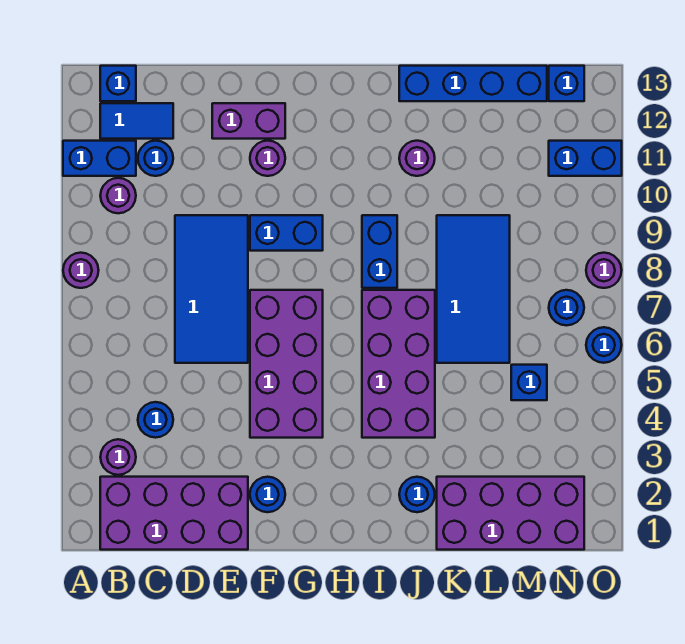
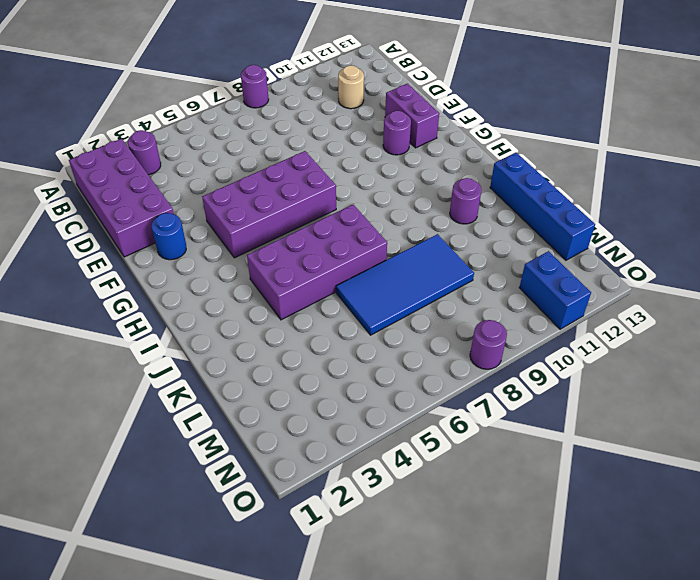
tan round brick C11 level 1 -> blue round brick C11 level 1
none -> blue brick A11:B11 level 1
none -> purple round brick B10 level 1
none -> blue tile B12:C12 level 1

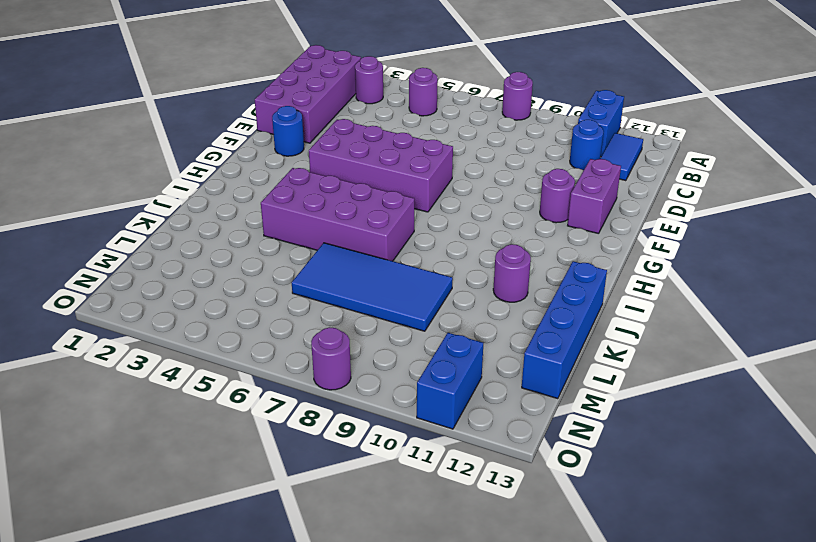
purple round brick B5 level 1 -> purple round brick B10 level 1
none -> blue brick B13 level 1
none -> blue round brick C4 level 1
none -> blue tile D6:E9 level 1

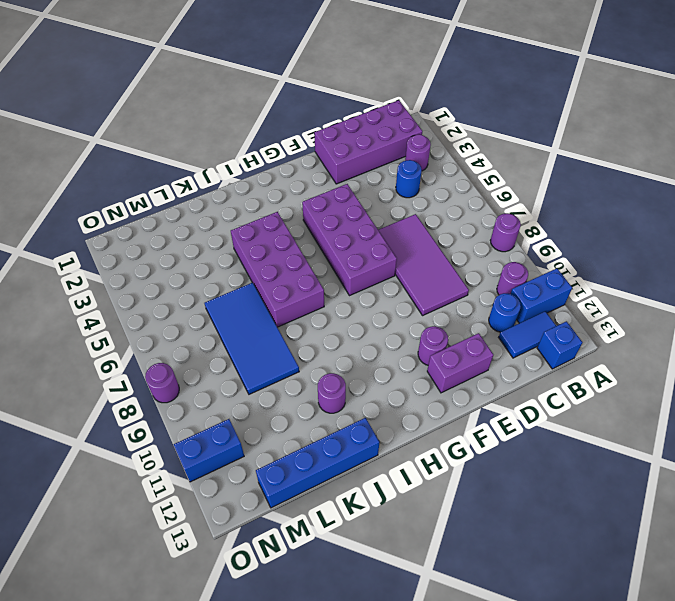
purple tile D6:E9 level 1 -> blue tile D6:E9 level 1
none -> blue round brick F2 level 1
none -> blue brick F9:G9 level 1
none -> blue brick I8:I9 level 1

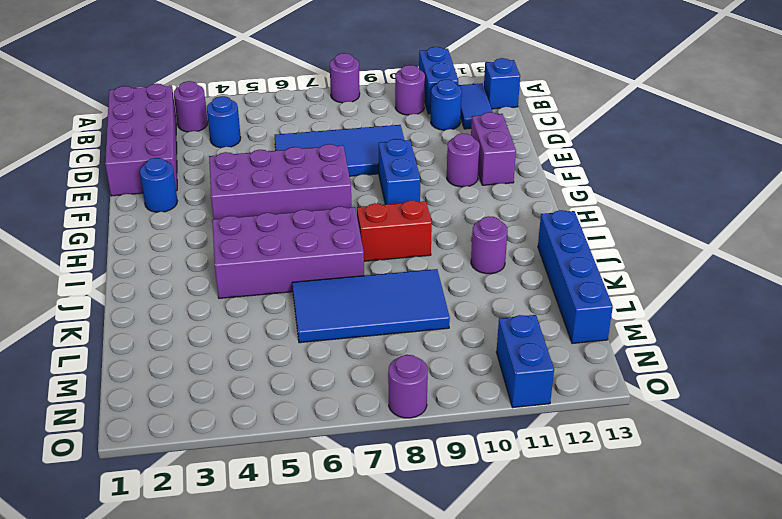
red brick I8:I9 level 1 -> blue brick I8:I9 level 1
none -> blue round brick J2 level 1
none -> purple brick K1:N2 level 1
none -> blue brick M5 level 1

